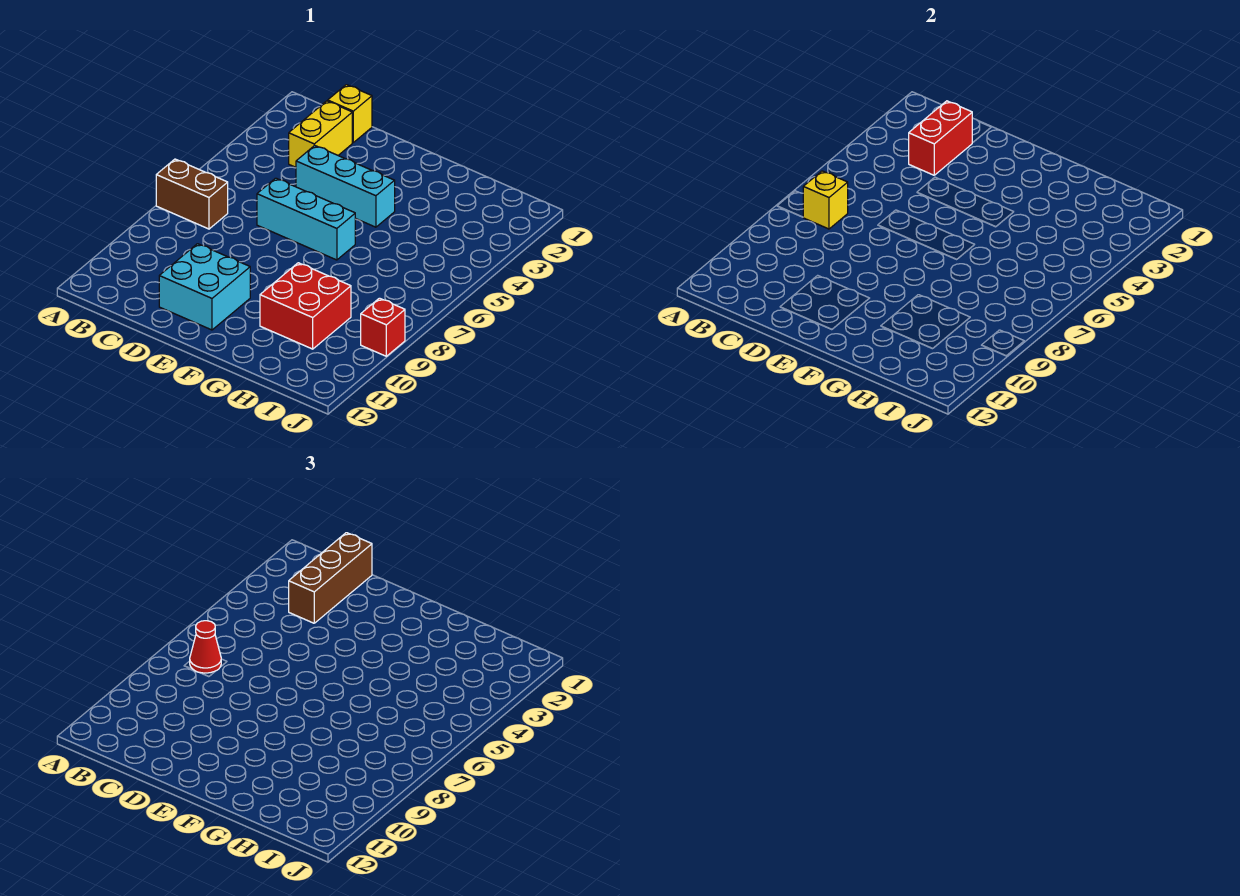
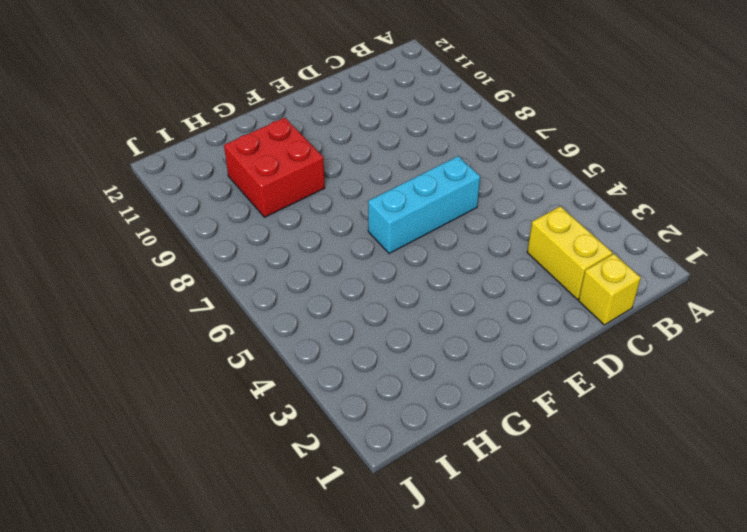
none -> brown brick A7:B7 level 1
none -> cyan brick D4:F4 level 1
none -> cyan brick D10:E11 level 1

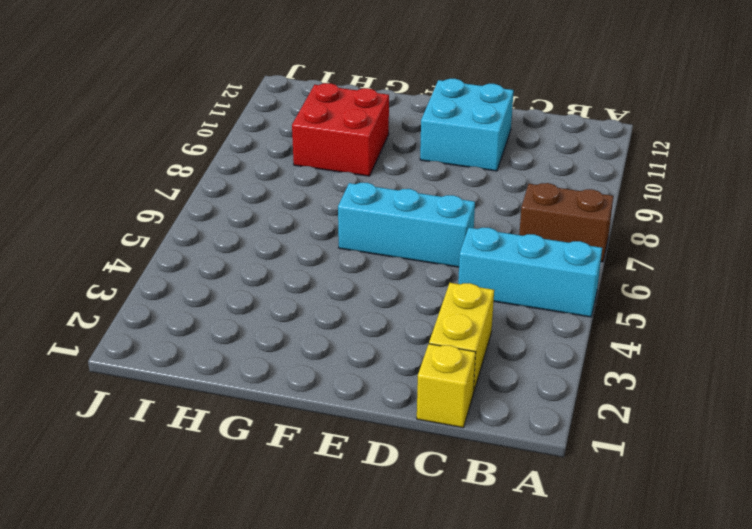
cyan brick A5:C5 level 1 -> cyan brick D4:F4 level 1
none -> red brick J9 level 1
none -> yellow brick B7 level 2
none -> red brick C2:C3 level 2

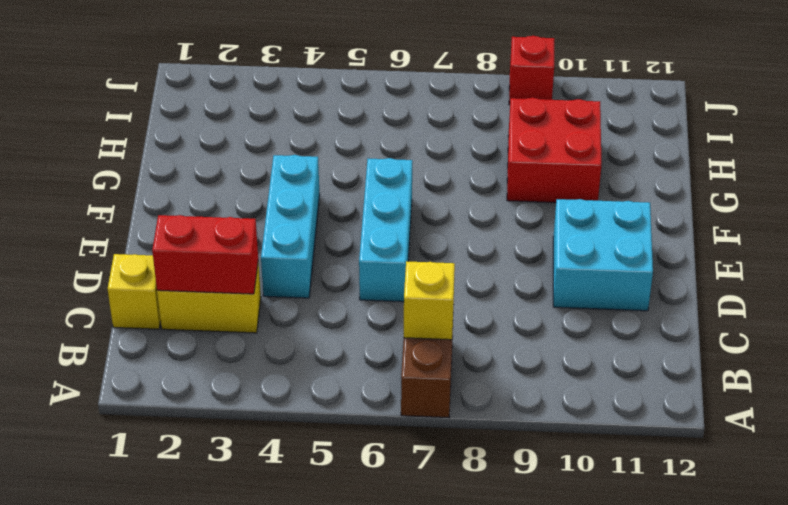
none -> red cone B7 level 3
none -> brown brick C1:C3 level 3

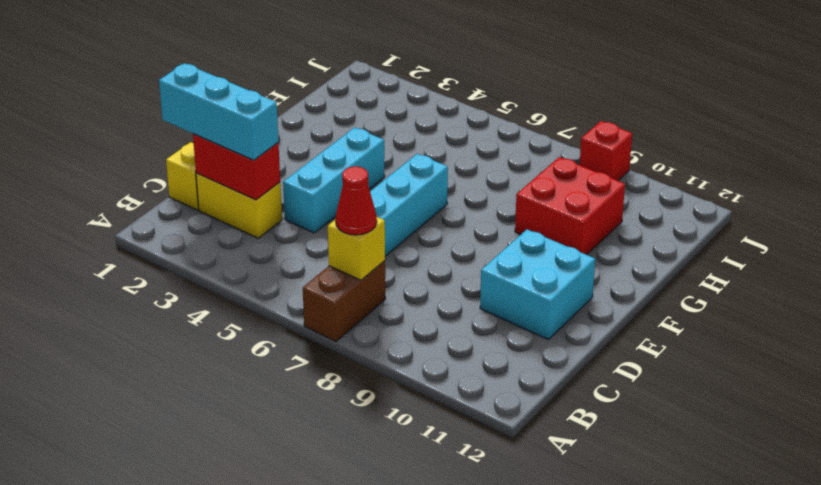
cyan brick C1:C3 level 3 -> brown brick C1:C3 level 3

